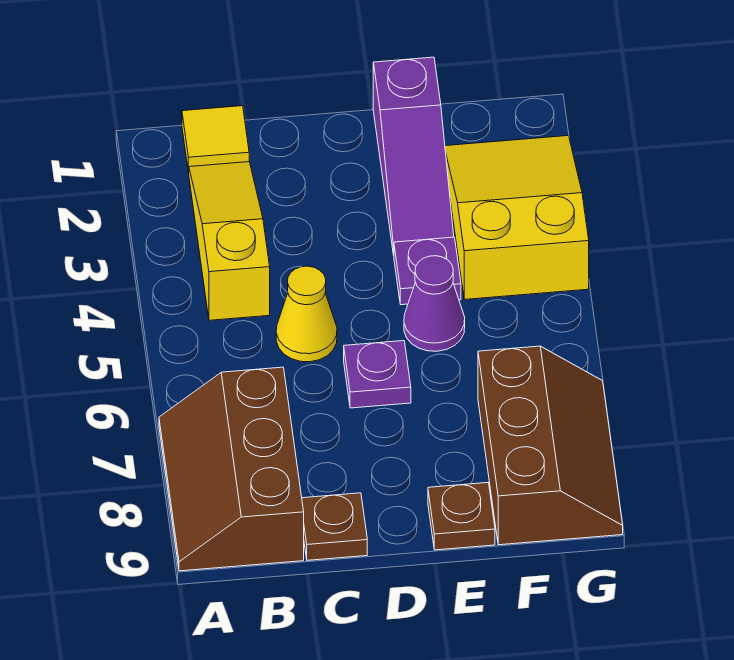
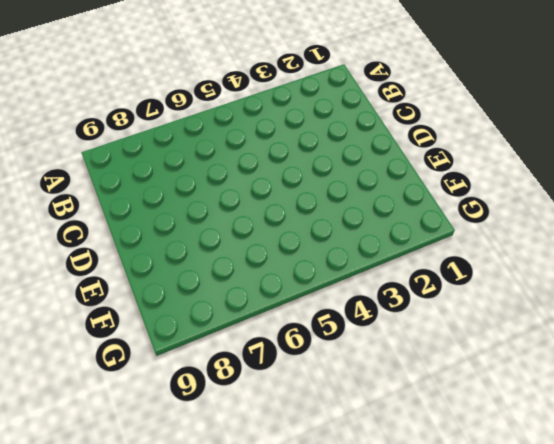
none -> brown slope A7:B9 level 1 top B
none -> yellow tile B1 level 1
none -> yellow slope B2:B4 level 1 top 4

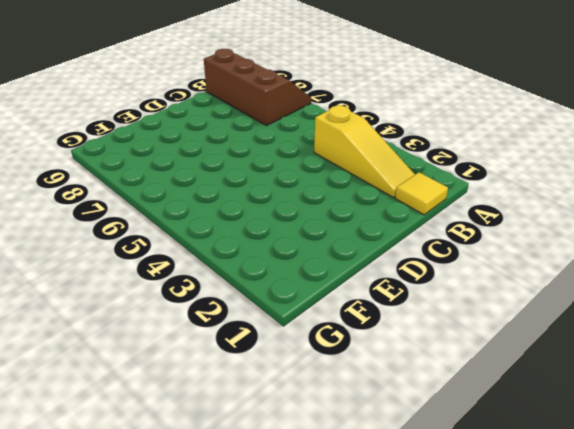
none -> yellow cone C5 level 1
none -> brown plate C9 level 1
none -> purple plate D6 level 1

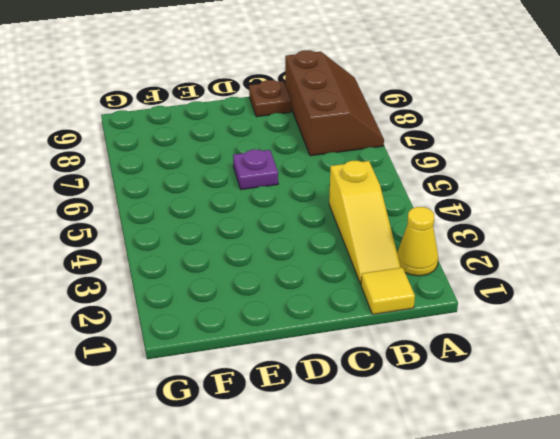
yellow cone A2 level 1 -> yellow cone C5 level 1
none -> purple slope E1:E3 level 1 top 1
none -> purple plate E4 level 1
none -> purple cone E5 level 1

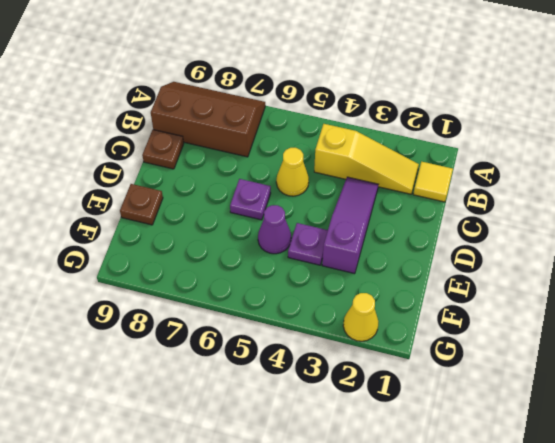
purple slope C3:E3 level 1 top E -> purple slope E1:E3 level 1 top 1
yellow cone G2 level 1 -> yellow slope F2:G4 level 1 top 4
none -> brown slope F7:G9 level 1 top F

